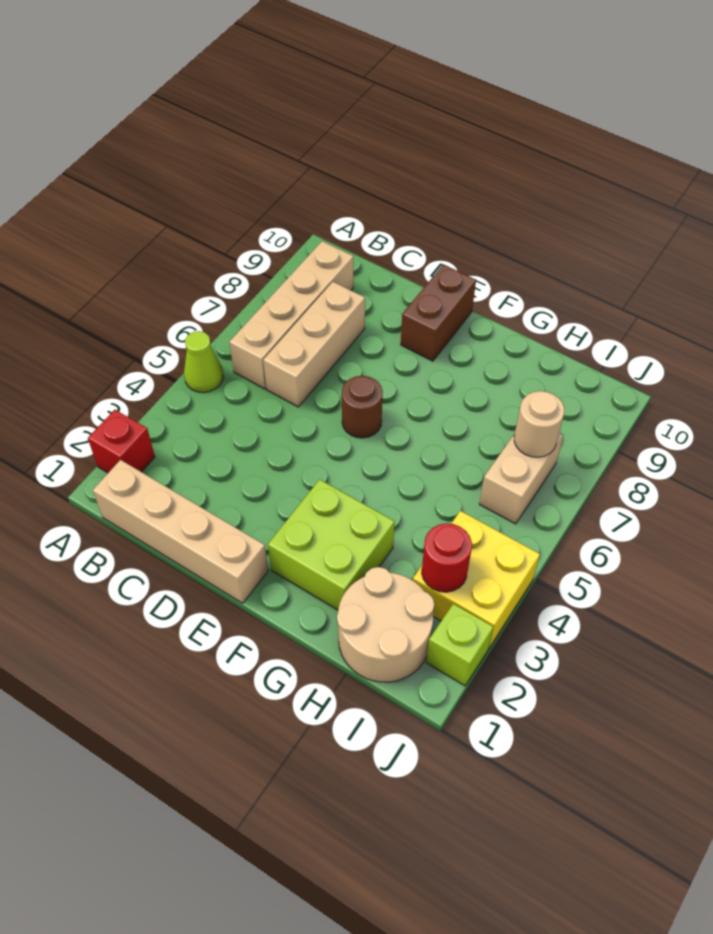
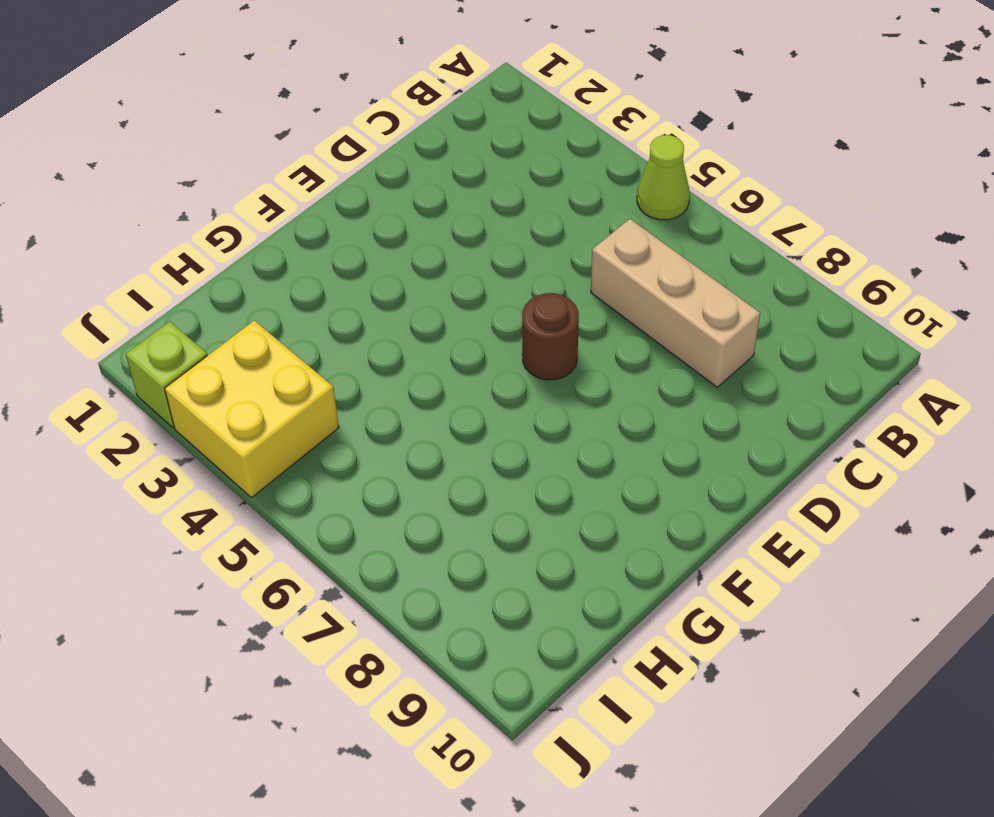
none -> red brick A2 level 1
none -> tan brick B1:E1 level 1
none -> tan brick B6:B9 level 1

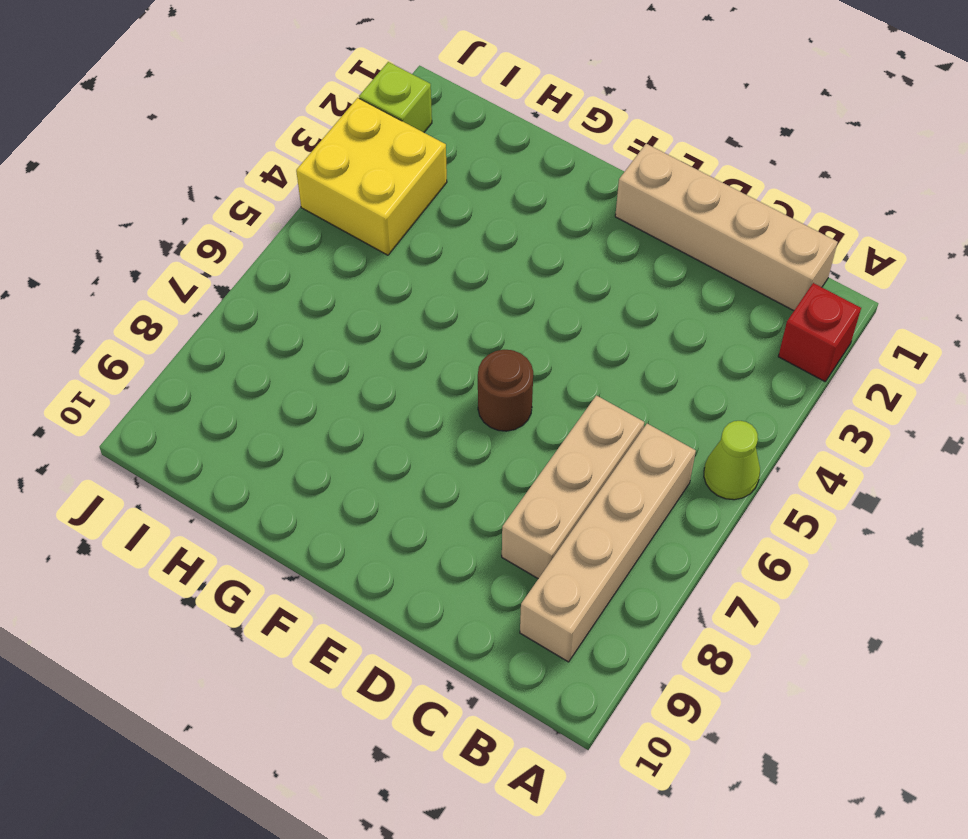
none -> brown brick E9:E10 level 1
none -> lime brick F2:G3 level 1
none -> tan round brick H1:I2 level 1

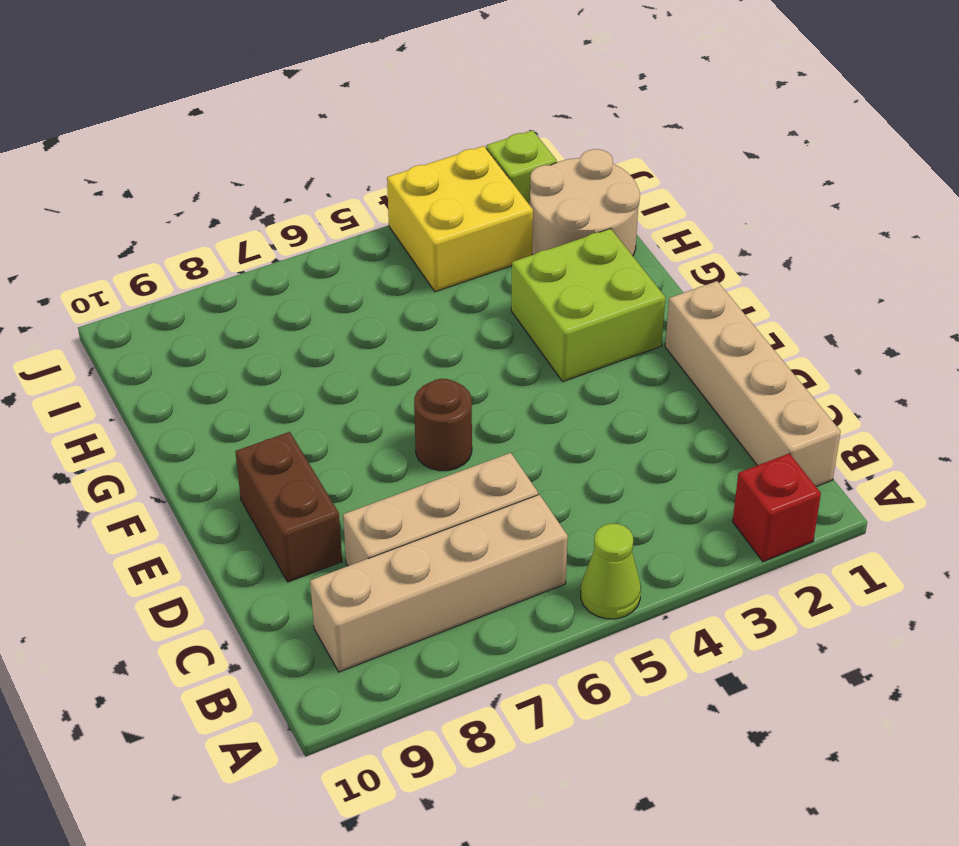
brown brick D9:E9 level 1 -> brown brick E9:E10 level 1
none -> tan brick I6:I7 level 1
none -> red round brick I3 level 2
none -> tan round brick I7 level 2

